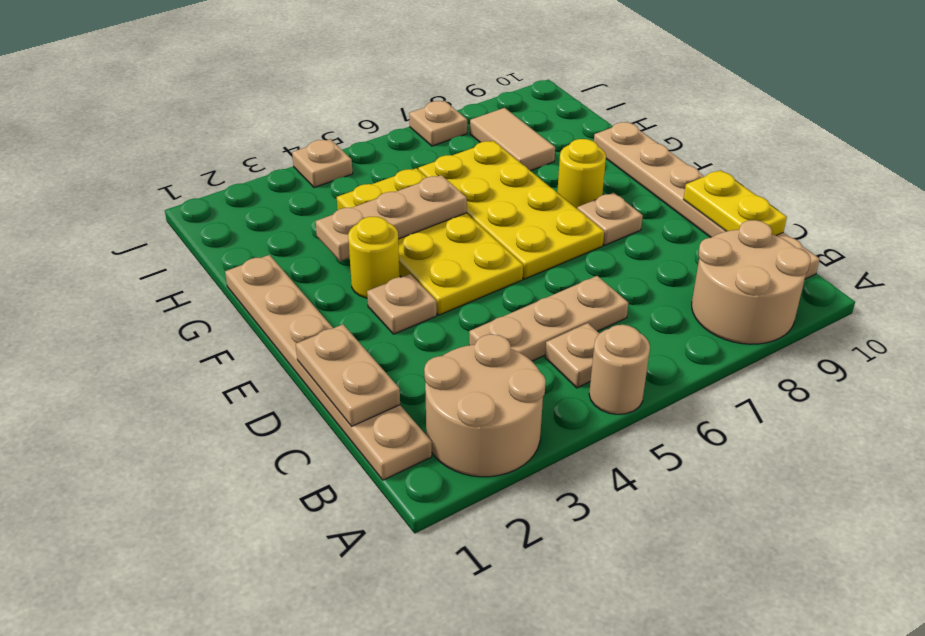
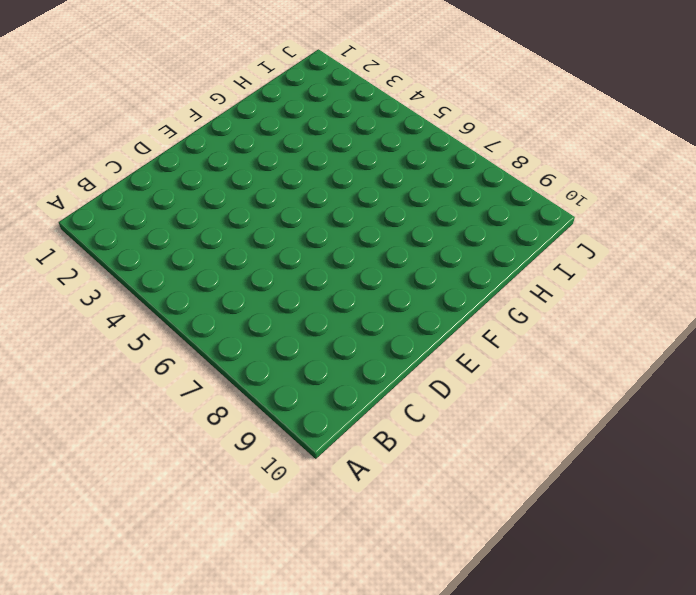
none -> tan round brick A2:B3 level 1
none -> tan round brick A5 level 1
none -> tan round brick A8:B9 level 1

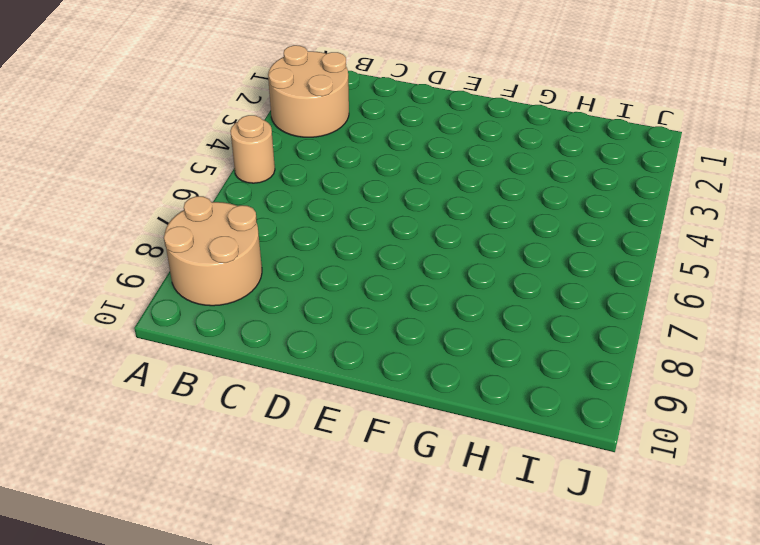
none -> tan plate B1:G1 level 1
none -> tan plate B5 level 1
none -> tan plate B10:G10 level 1

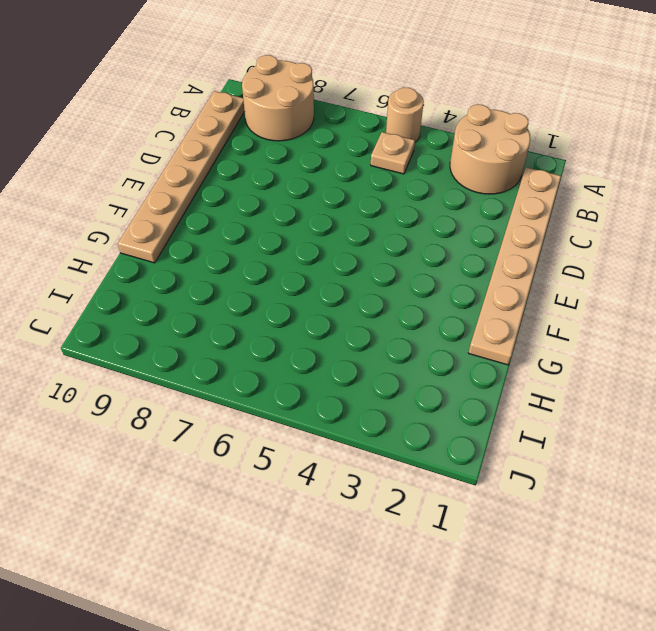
none -> tan plate C4:C6 level 1
none -> tan plate E3 level 1
none -> yellow plate E4:H5 level 1

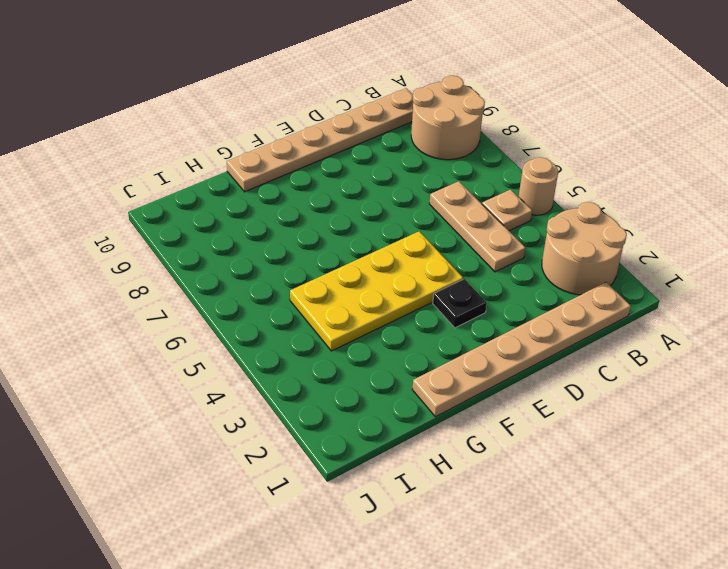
black plate E3 level 1 -> tan plate E3 level 1
none -> yellow plate E6:H7 level 1
none -> tan plate E8 level 1
none -> yellow round brick F3 level 1

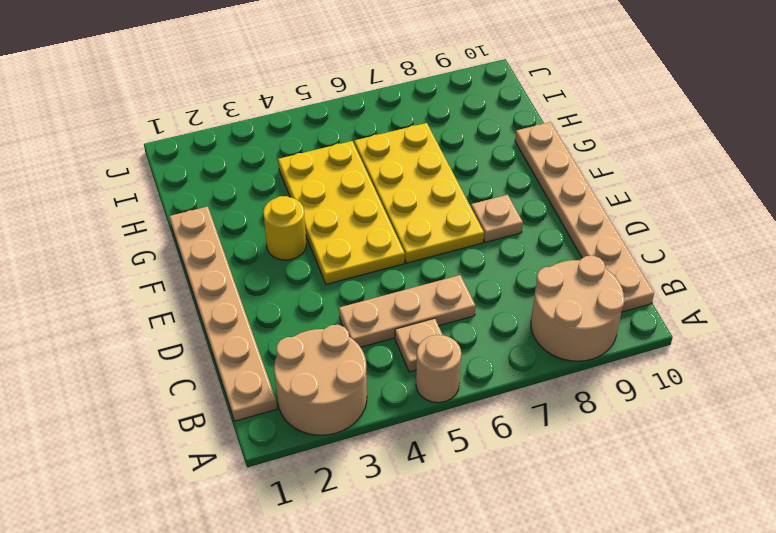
none -> tan plate E3 level 1
none -> yellow round brick F8 level 1
none -> tan tile H8:I8 level 1

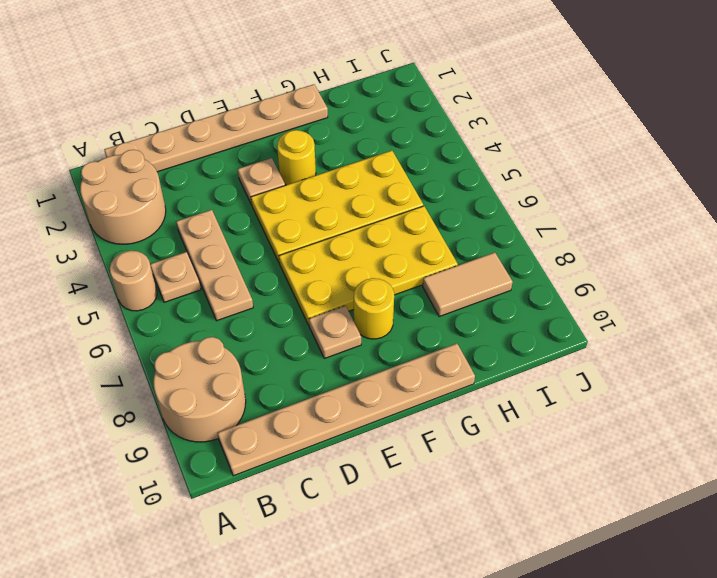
none -> tan plate J4 level 1
none -> tan plate J7 level 1
none -> tan plate C1:D1 level 2

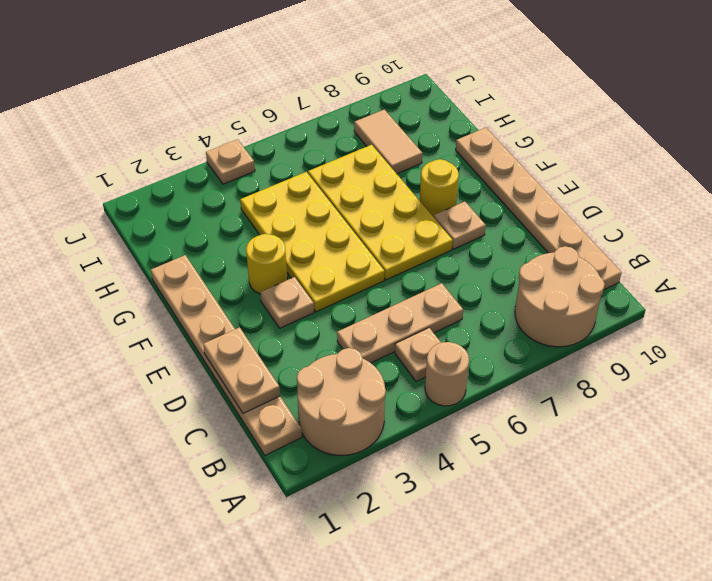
none -> tan plate J7 level 1
none -> yellow plate C10:D10 level 2
none -> tan plate G3:G5 level 2

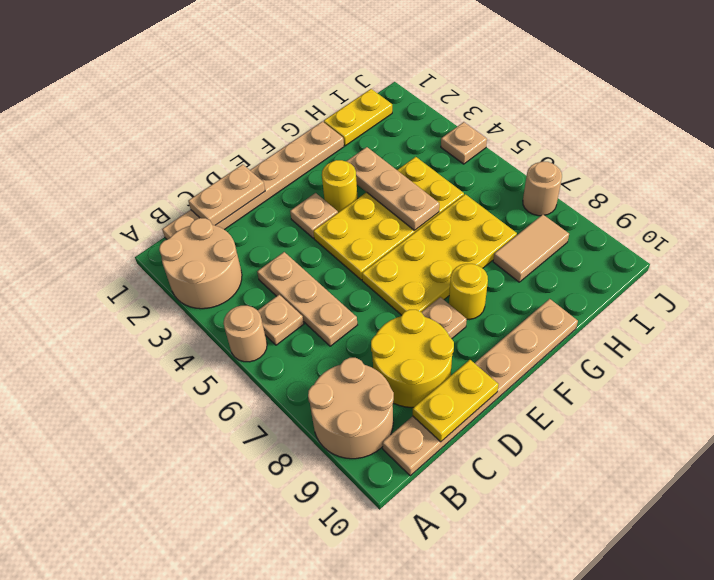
yellow round brick C8:D9 level 1 -> none
yellow plate H1:I1 level 1 -> none
tan round brick J7 level 1 -> tan plate J7 level 1

